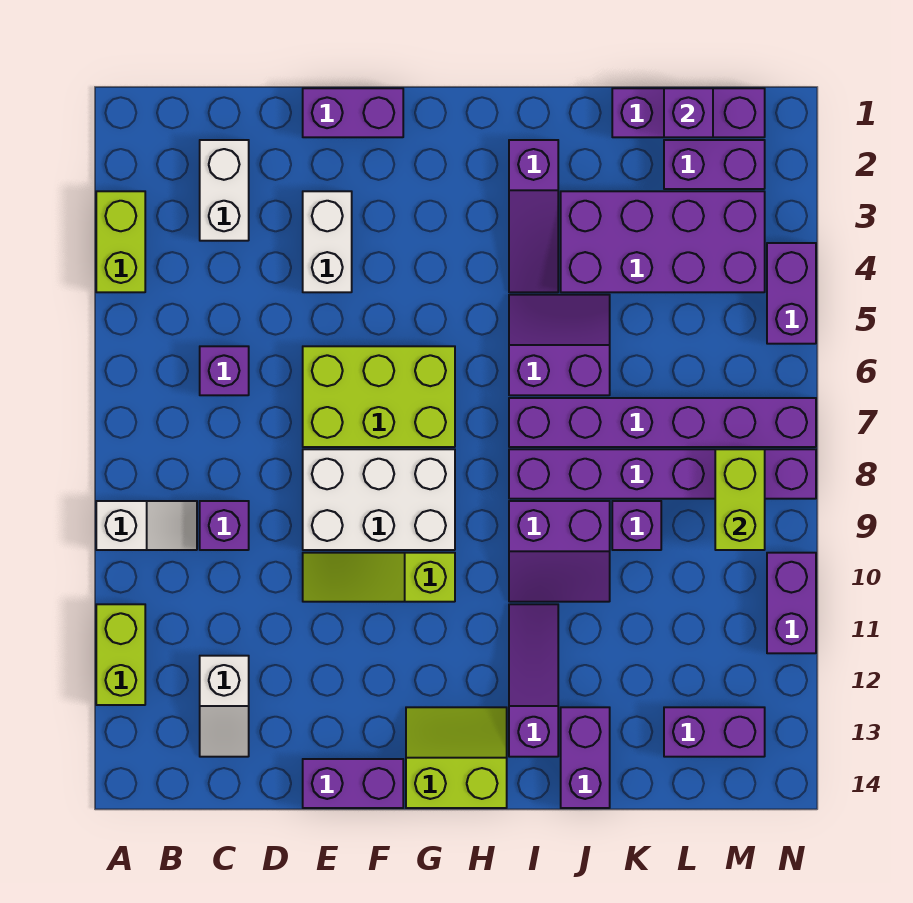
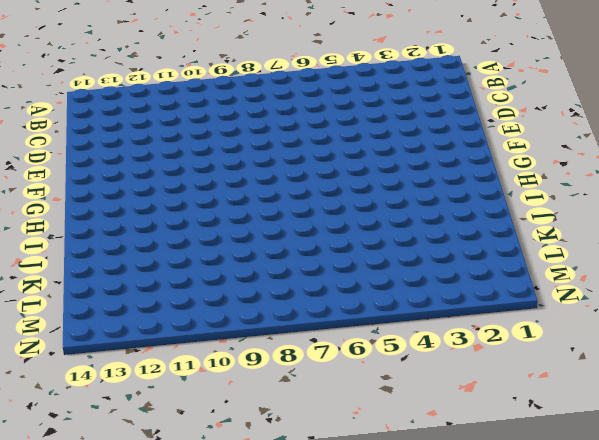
none -> lime brick A3:A4 level 1
none -> white slope A9:B9 level 1 top A
none -> lime brick A11:A12 level 1
none -> white brick C2:C3 level 1

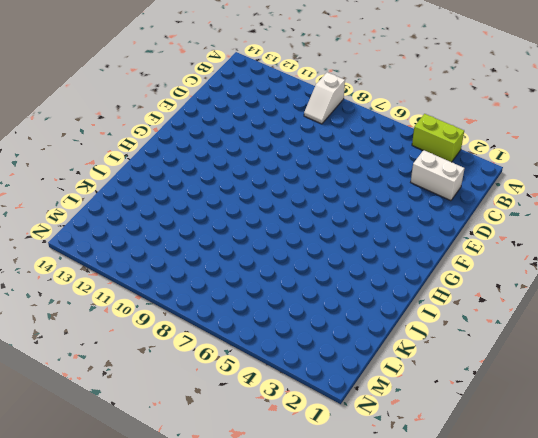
none -> lime brick A11:A12 level 1
none -> purple brick C6 level 1
none -> purple brick C9 level 1
none -> white slope C12:C13 level 1 top 12

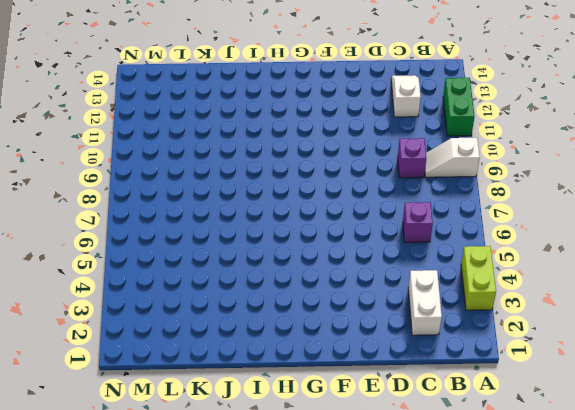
green brick A11:A12 level 1 -> lime brick A11:A12 level 1
none -> purple brick E1:F1 level 1
none -> white brick E3:E4 level 1
none -> lime brick E6:G7 level 1
none -> white brick E8:G9 level 1

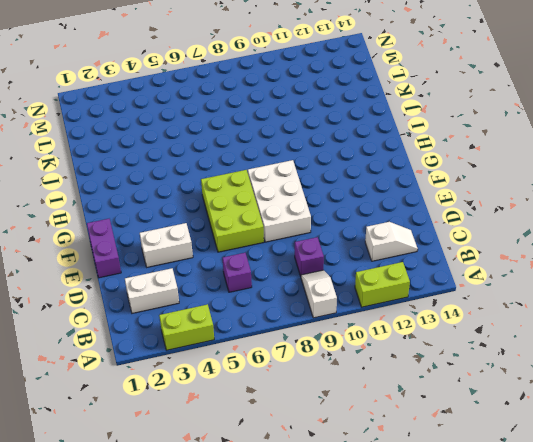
none -> lime slope E10:G10 level 1 top G
none -> purple brick E14:F14 level 1
none -> lime slope G13:H14 level 1 top 14
none -> purple slope I2:I4 level 1 top 2

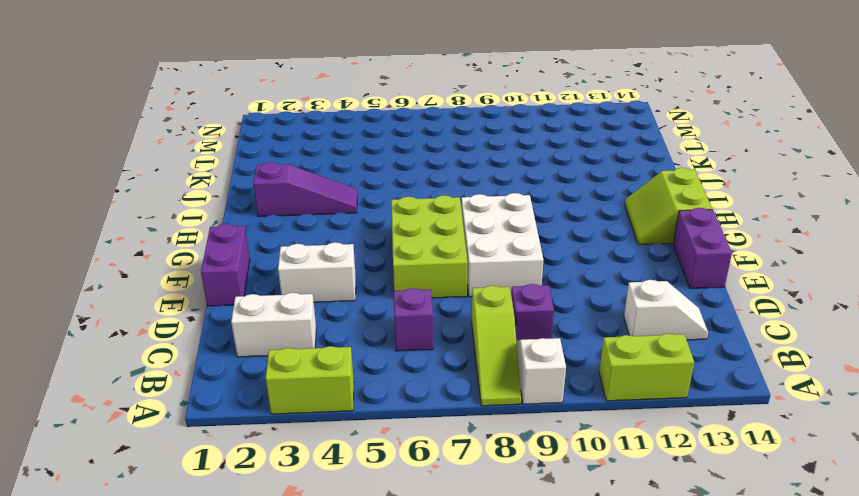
lime slope A8:C8 level 1 top C -> lime slope E10:G10 level 1 top G
none -> purple slope I5:J6 level 1 top 6
none -> purple brick I7:N7 level 1
none -> purple brick I8:N8 level 1
none -> purple slope I9:J10 level 1 top 9

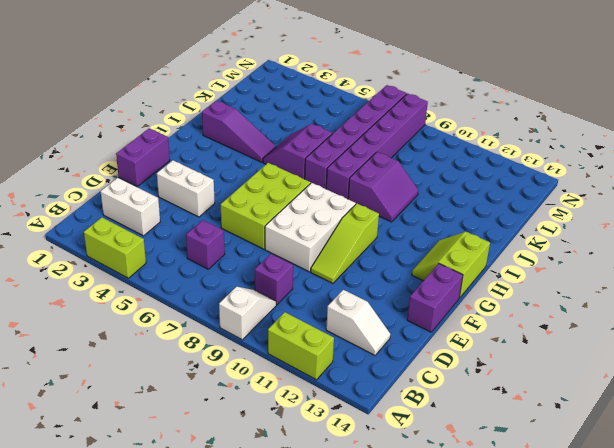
none -> purple slope I11:I13 level 1 top 13
none -> purple brick J3:M4 level 1
none -> purple brick J13:J14 level 1
none -> purple brick K1:M1 level 1

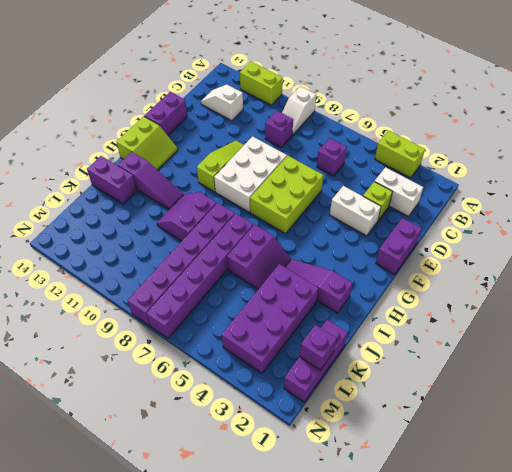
lime brick D3 level 1 -> none
none -> purple brick K9 level 1
none -> purple brick L2:M2 level 1
none -> purple brick L13:M13 level 1
none -> purple brick N4:N5 level 1

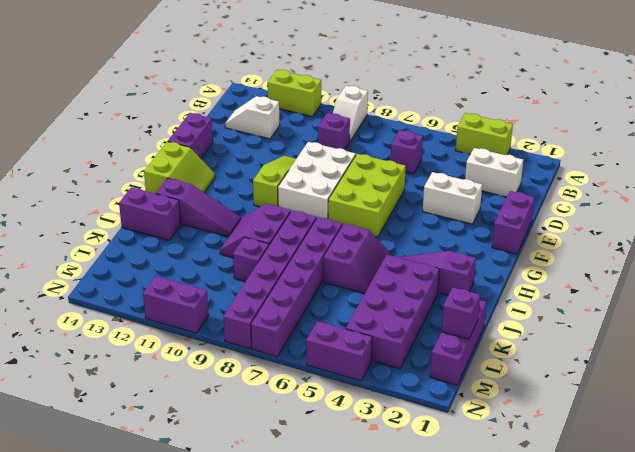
none -> purple brick L2:M2 level 1
none -> purple brick L13:M13 level 1
none -> lime brick M8:M9 level 2

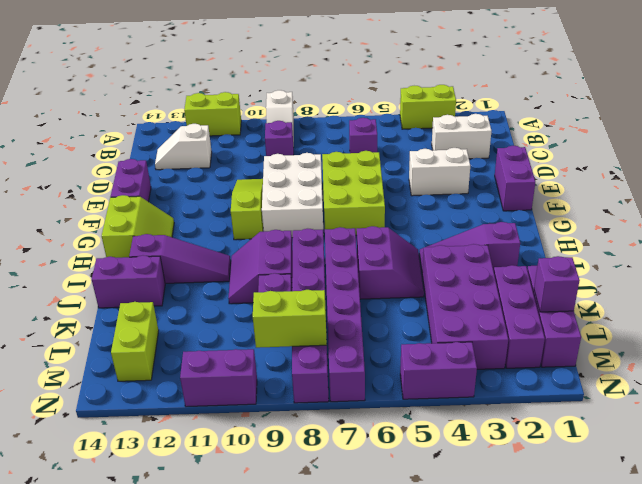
purple brick K2:M2 level 1 -> purple brick L2:M2 level 1
lime brick L13:M13 level 1 -> purple brick L13:M13 level 1

